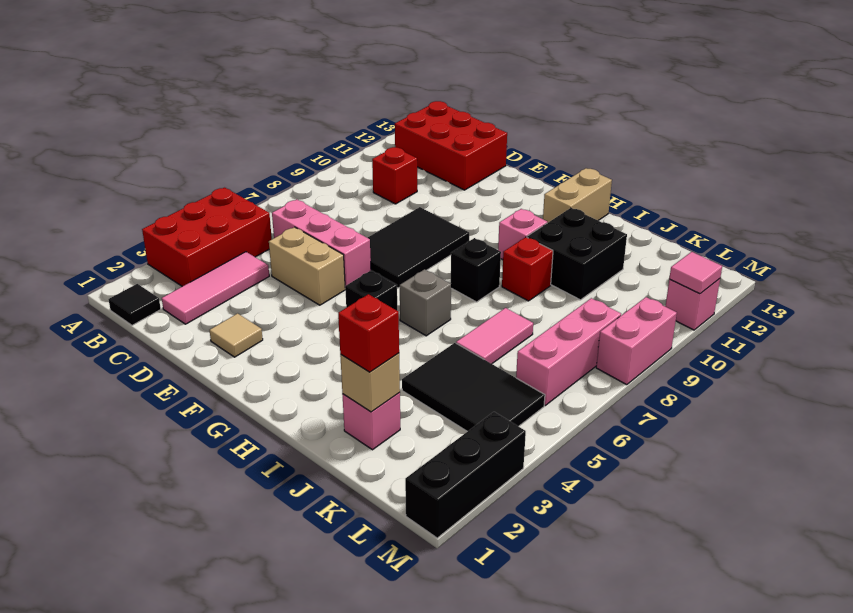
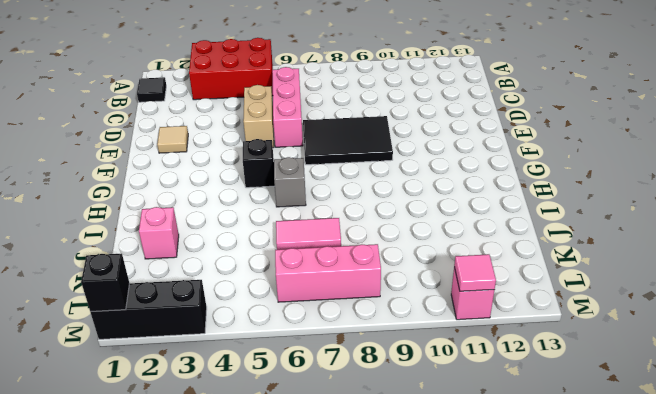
black brick M1 level 2 -> black brick H8 level 1
none -> red brick B12:D13 level 1
none -> pink tile C2:C4 level 1
none -> red brick C10 level 1

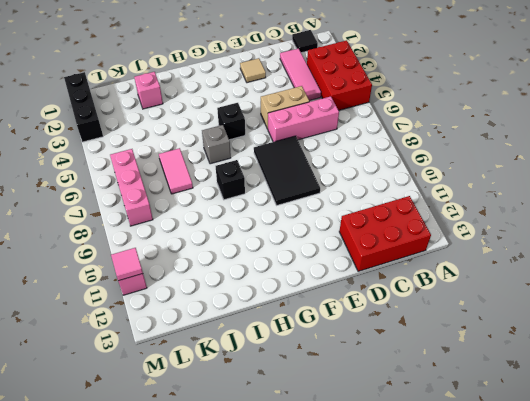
none -> red brick C10 level 1
none -> pink brick H10 level 1
none -> tan brick H12:H13 level 1

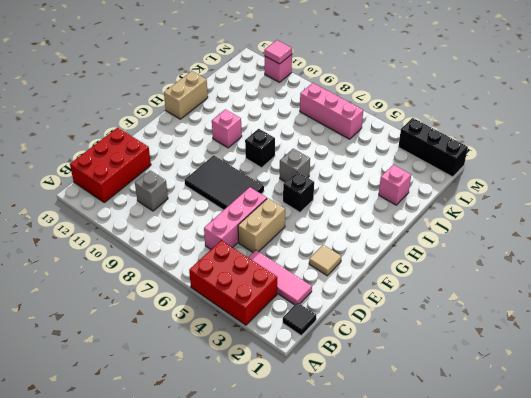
grey brick C10 level 1 -> red brick C10 level 1
tan brick H13:I13 level 1 -> tan brick H12:H13 level 1
none -> red brick I9 level 1
none -> black brick I10:J11 level 1
none -> black tile J4:L5 level 1

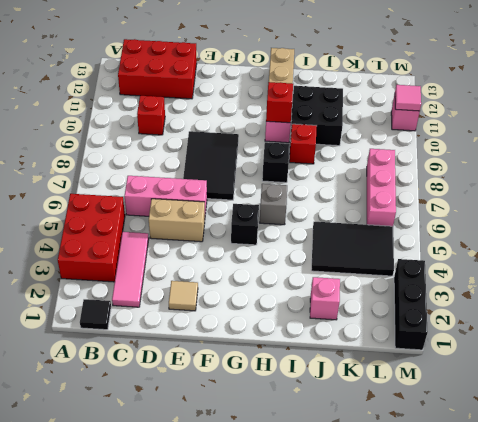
red brick H10 level 2 -> red brick J2 level 3
none -> pink tile J6:J7 level 1
none -> pink brick M8:M9 level 1
none -> tan brick J2 level 2

